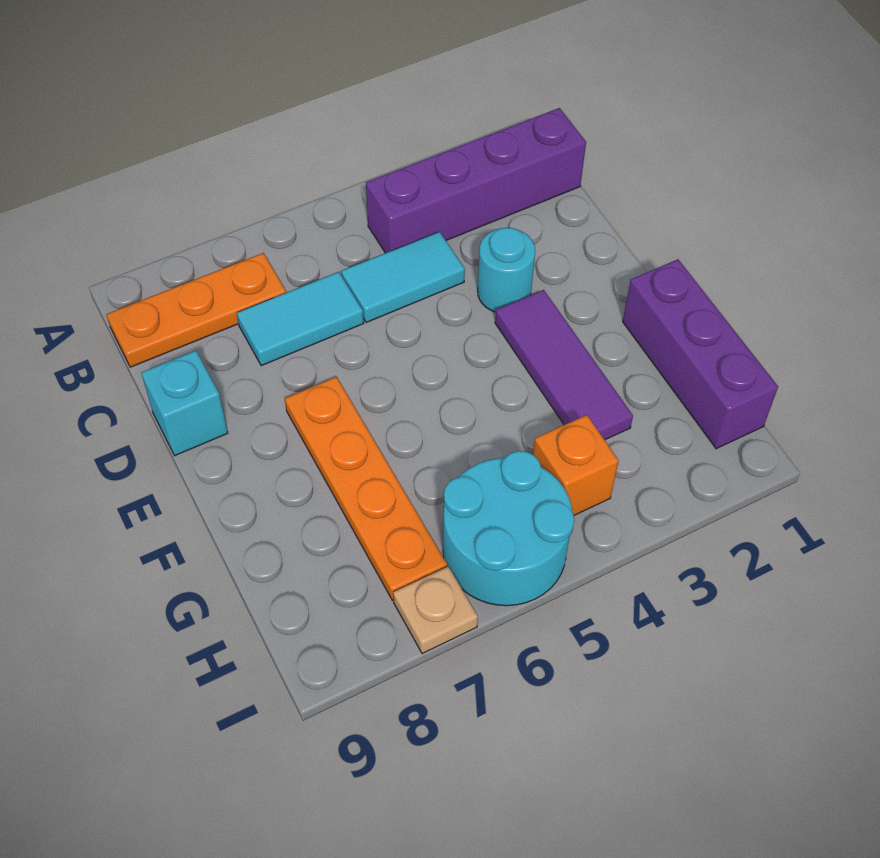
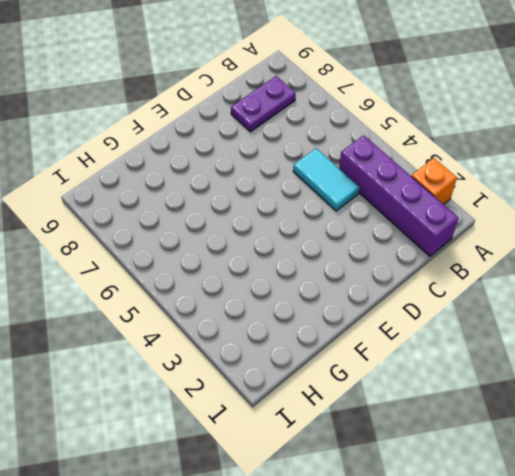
orange brick A2 level 1 -> orange brick H4 level 1
purple plate B8:C8 level 1 -> orange plate B7:B9 level 1
none -> cyan tile C6:C7 level 1
none -> cyan round brick D3 level 1
none -> cyan brick D9 level 1

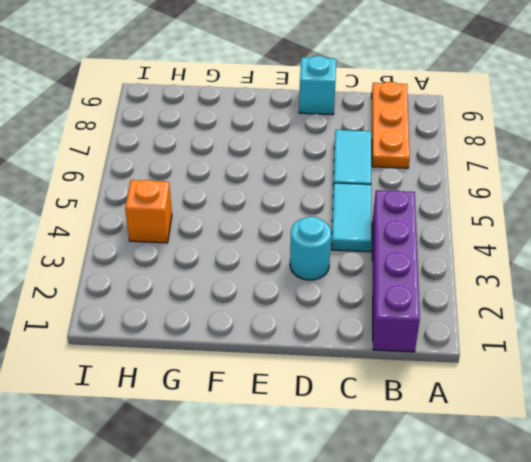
none -> purple tile E3:G3 level 1
none -> orange plate E7:H7 level 1
none -> purple brick F1:H1 level 1

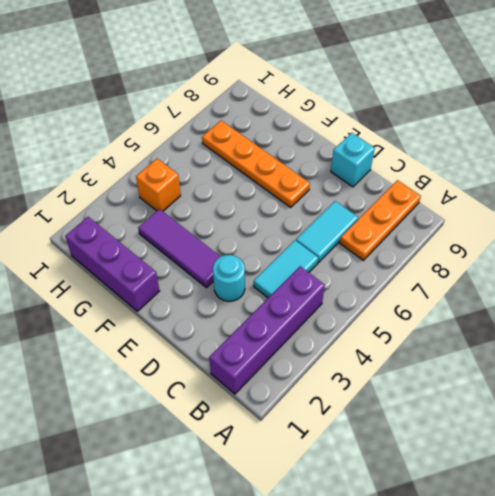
none -> cyan round brick H5:I6 level 1
none -> tan plate I7 level 1

